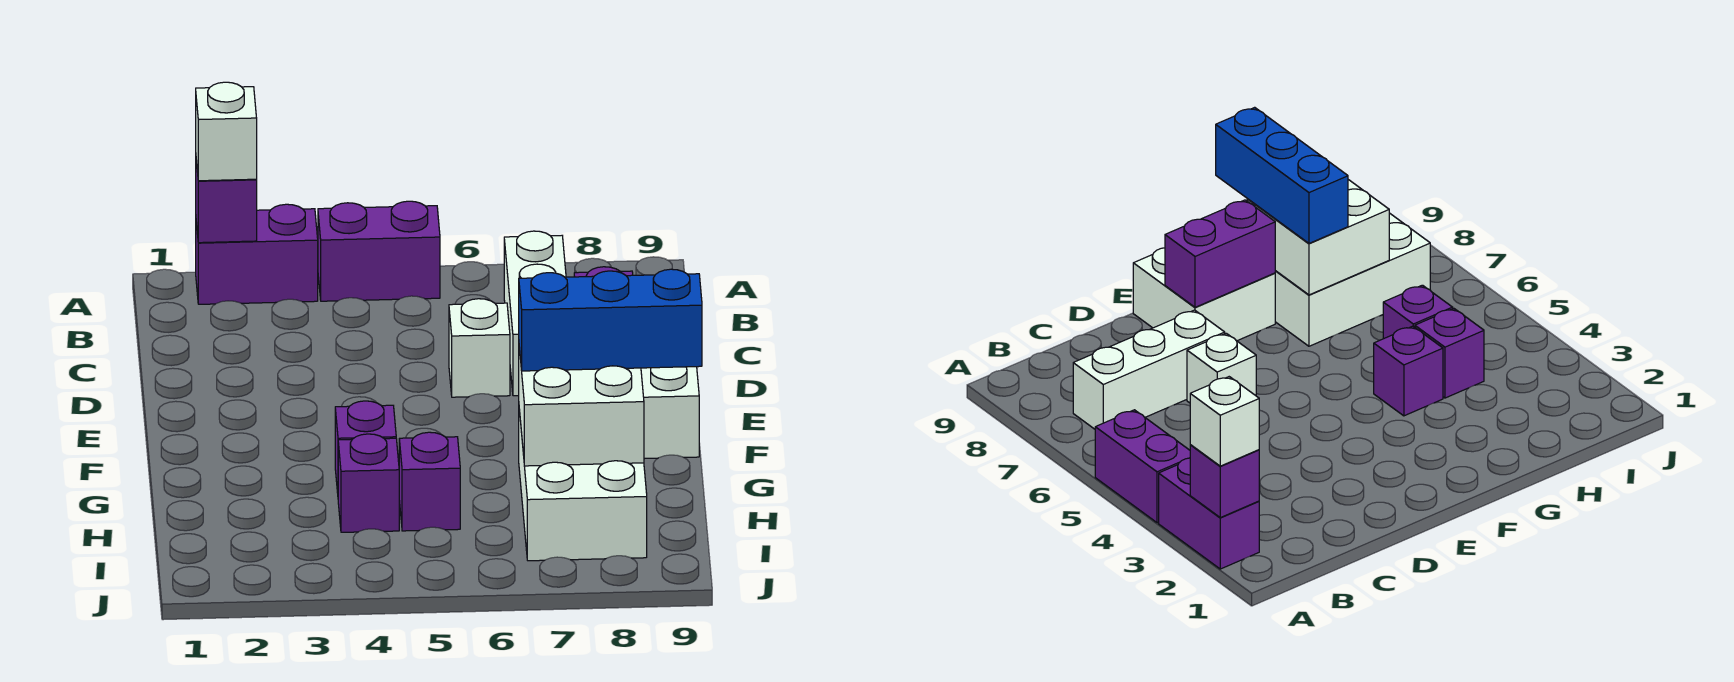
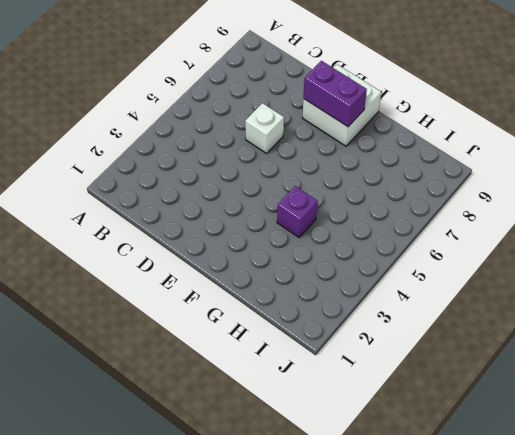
none -> purple brick A2:A3 level 1
none -> purple brick A4:A5 level 1
none -> white brick B7:D7 level 1

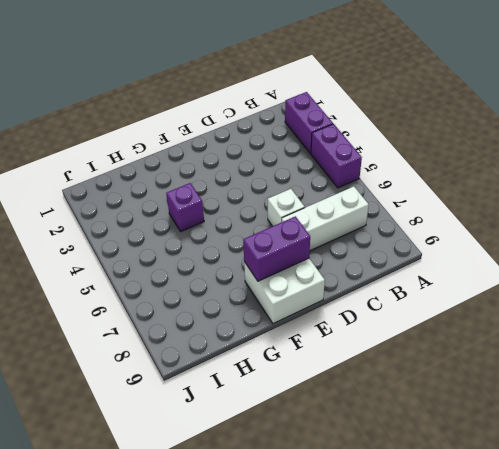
none -> white brick G7:I8 level 1
none -> purple brick H4 level 1
none -> purple brick H5 level 1

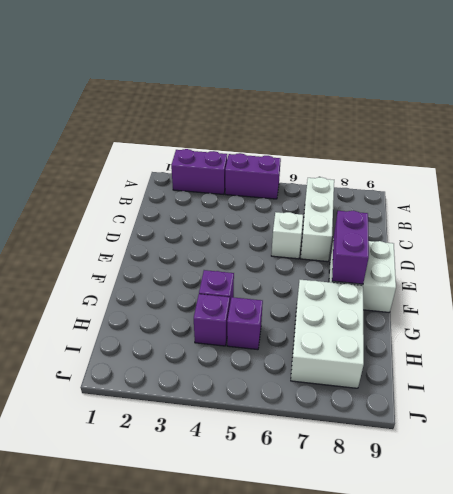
none -> purple brick A2 level 2
none -> white brick G7:H8 level 2
none -> white brick A2 level 3

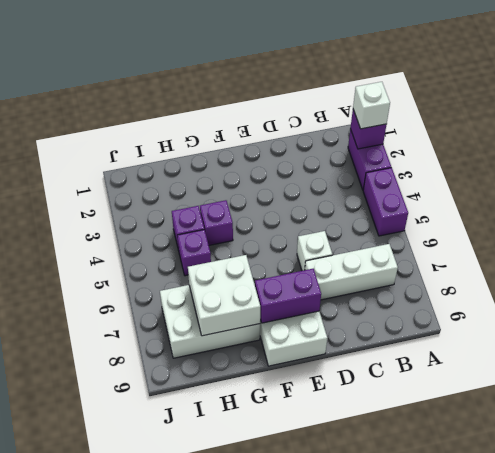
none -> blue brick G7:G9 level 3

